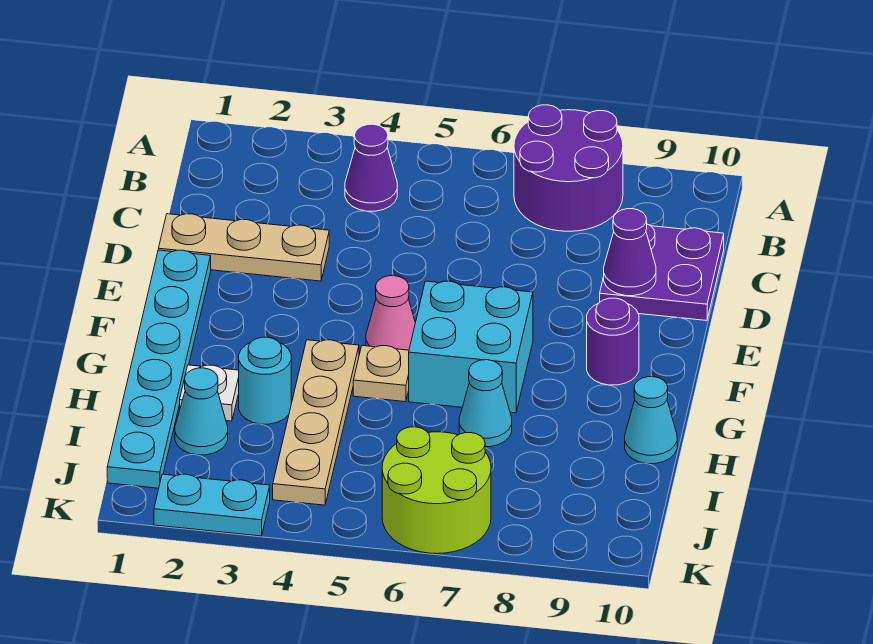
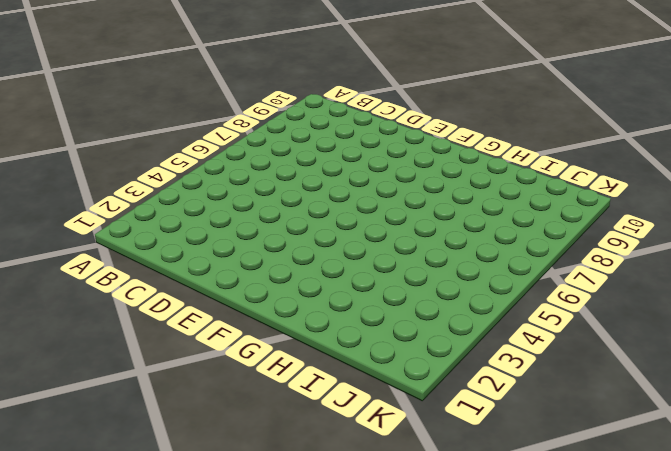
none -> purple round brick A7:B8 level 1
none -> purple cone B4 level 1
none -> purple plate C9:D10 level 1

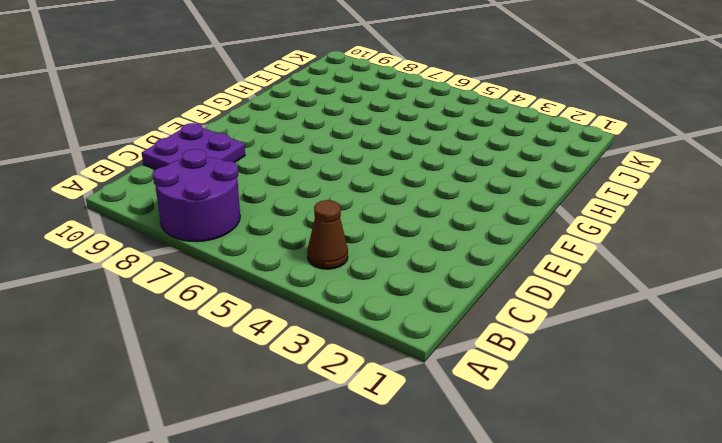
brown cone B4 level 1 -> purple cone B4 level 1
none -> tan plate D1:D3 level 1
none -> cyan plate E1:J1 level 1
none -> pink cone F5 level 1

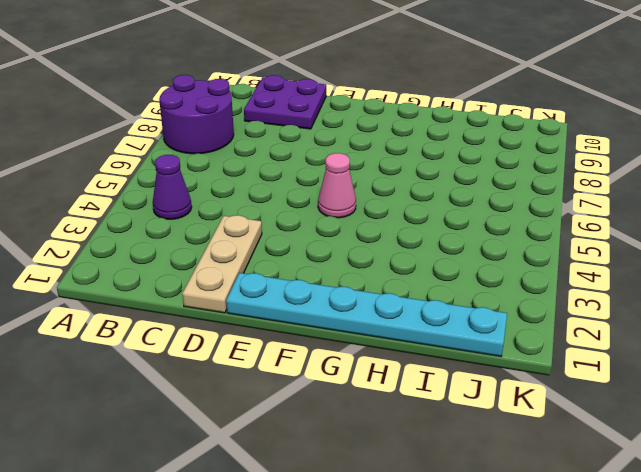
none -> cyan brick F6:G7 level 1
none -> purple round brick F9 level 1
none -> tan plate G4:J4 level 1

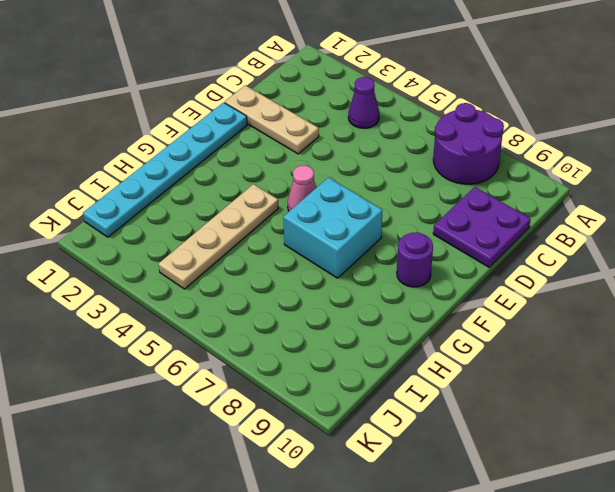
none -> tan plate G5 level 1
none -> white plate H2 level 1
none -> cyan round brick H3 level 1

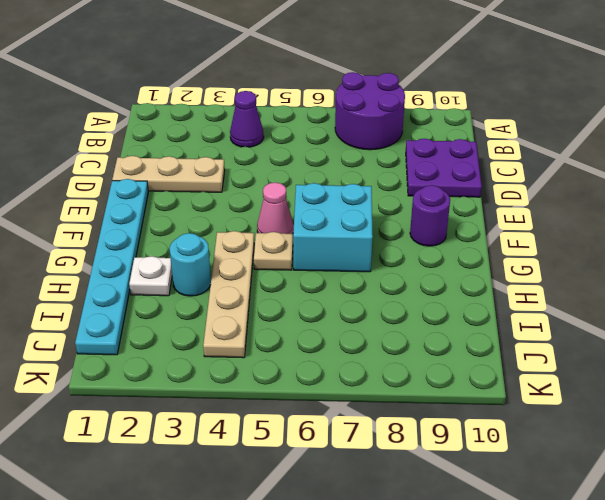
none -> cyan cone H7 level 1
none -> cyan cone H10 level 1
none -> cyan cone I2 level 1

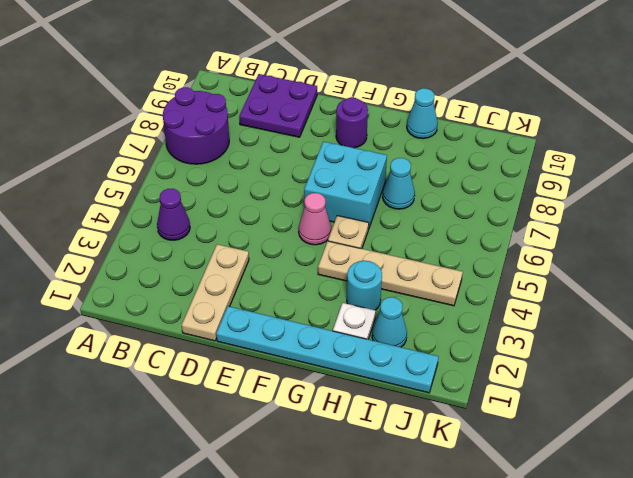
none -> lime round brick J6:K7 level 1
none -> cyan plate K2:K3 level 1
none -> purple cone D9 level 2

